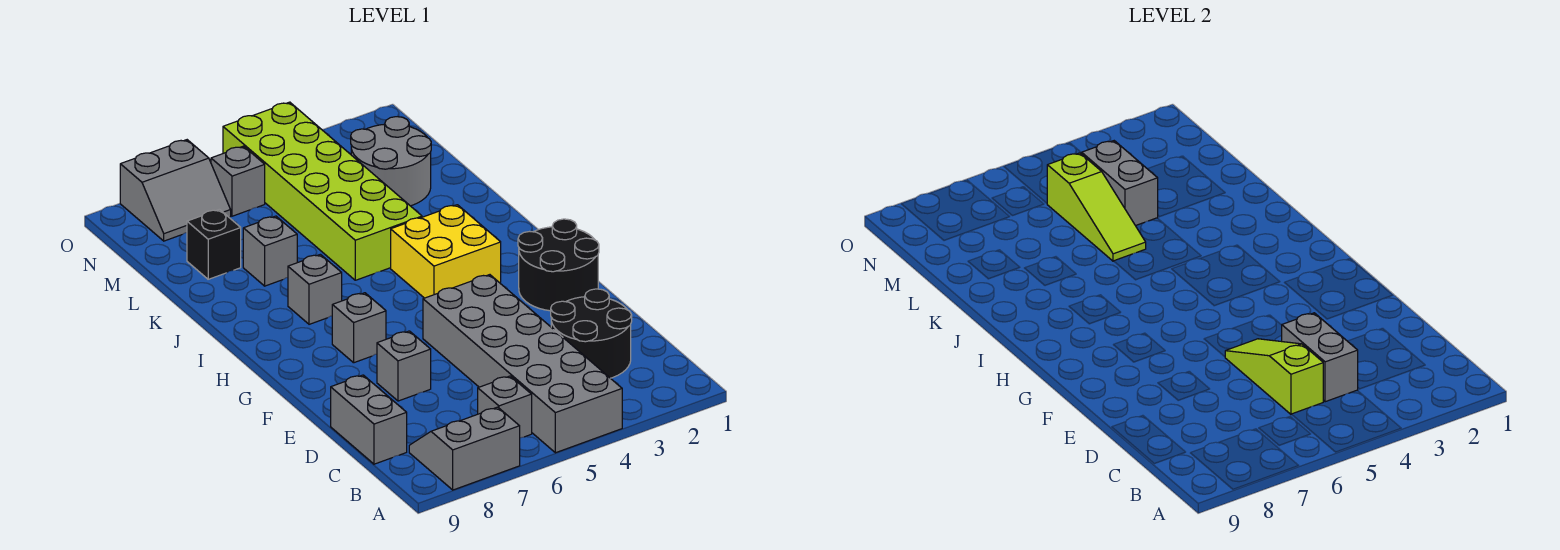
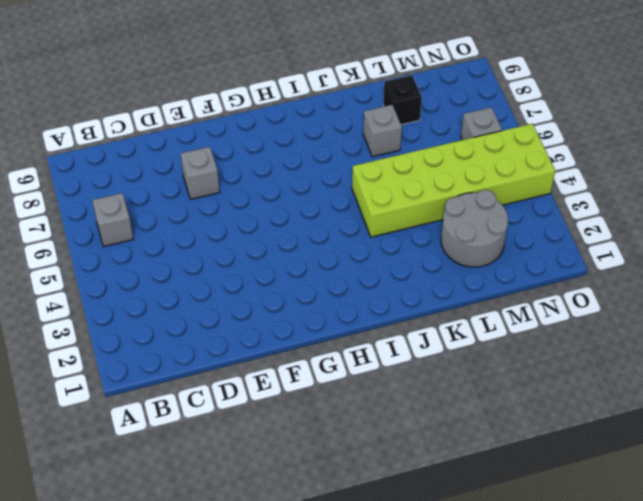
none -> grey brick A4:F5 level 1
none -> grey slope A7:B8 level 1 top A
none -> black round brick C2:D3 level 1

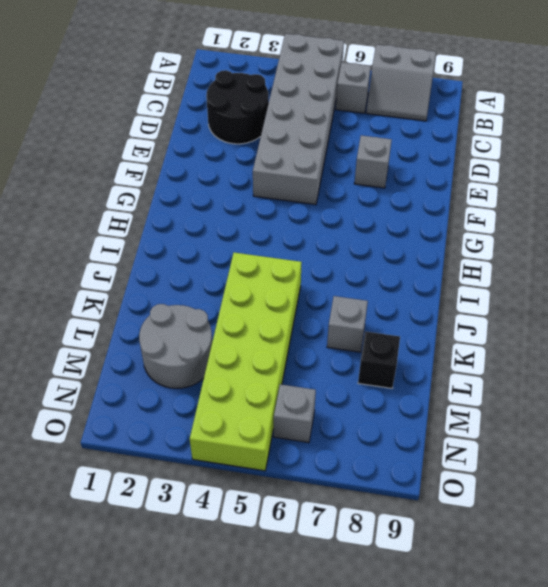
none -> grey brick C9:D9 level 1
none -> black round brick F1:G2 level 1
none -> grey brick G7 level 1

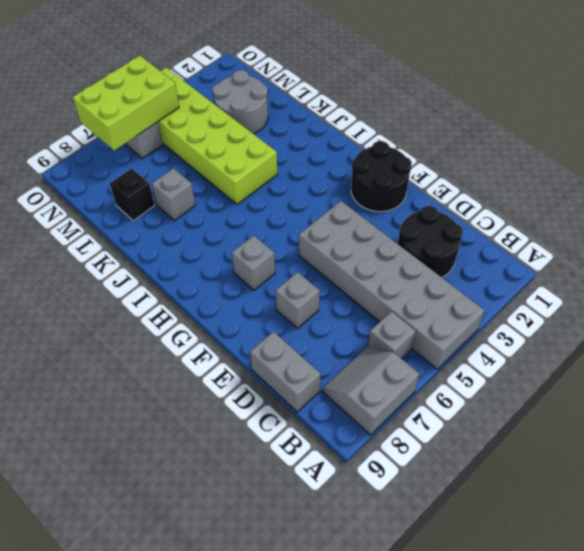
lime brick N5:O7 level 2 -> none
none -> yellow brick H3:I4 level 1
none -> grey brick I7 level 1
none -> grey slope N7:O8 level 1 top O

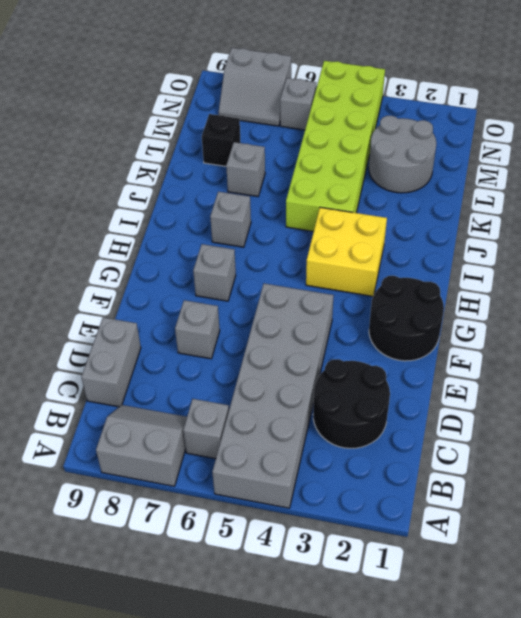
none -> grey brick C4:D4 level 2
none -> lime slope C5:E5 level 2 top C
none -> lime slope K5:M5 level 2 top M

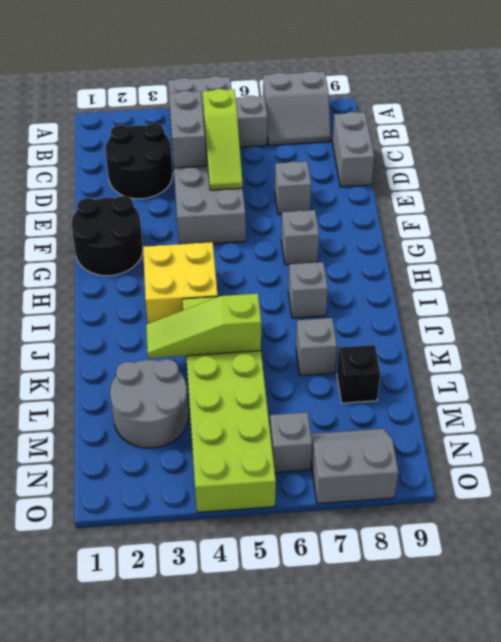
lime slope K3:K5 level 2 top 5 -> lime slope K5:M5 level 2 top M
none -> grey brick L4:M4 level 2

